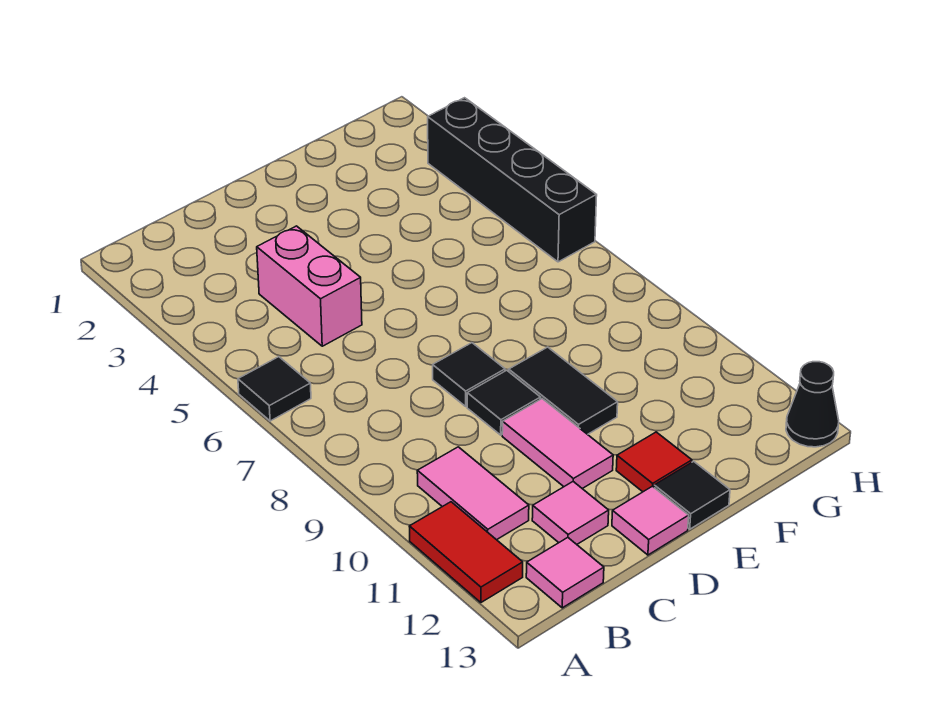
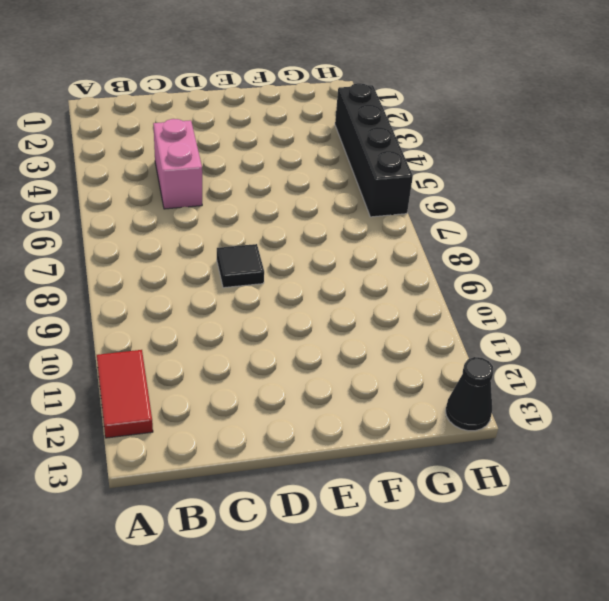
none -> black tile A6 level 1
none -> pink tile B10:B11 level 1
none -> pink tile B13 level 1

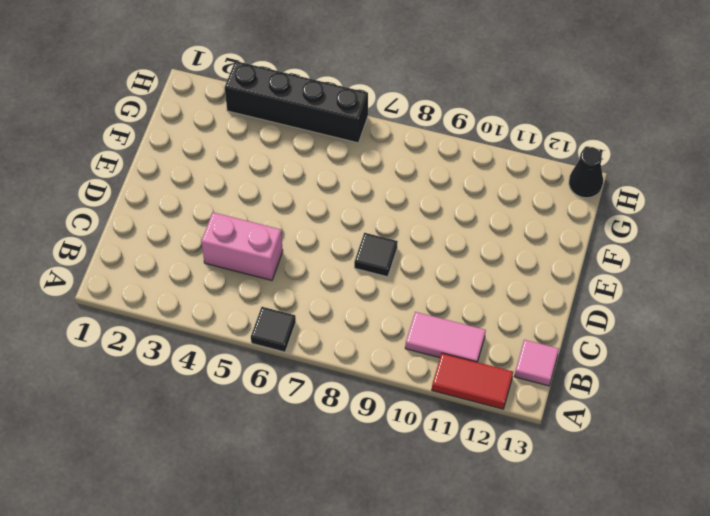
none -> pink tile C12 level 1
none -> black tile D9 level 1
none -> pink tile D10:D11 level 1

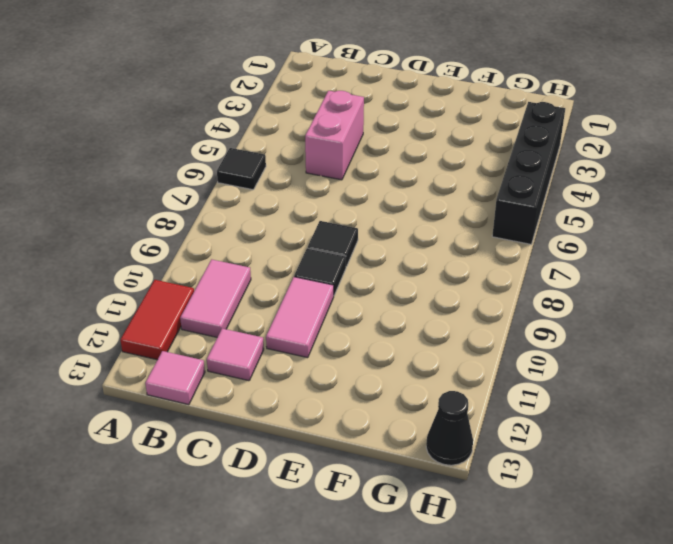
none -> pink tile D13 level 1
none -> black tile E9:E10 level 1
none -> red tile E12 level 1

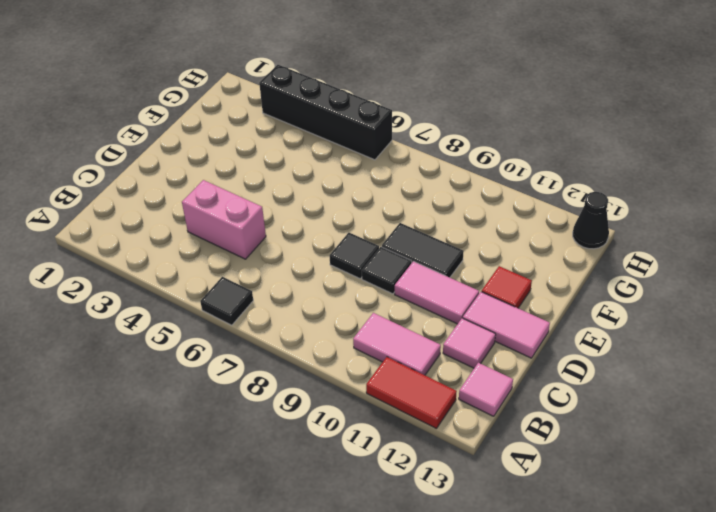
pink tile D12:D13 level 1 -> pink tile D13 level 1
none -> black tile E13 level 1

